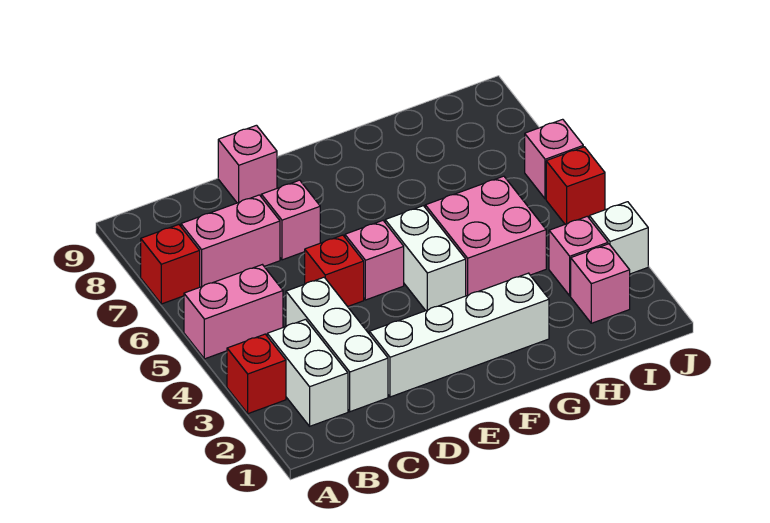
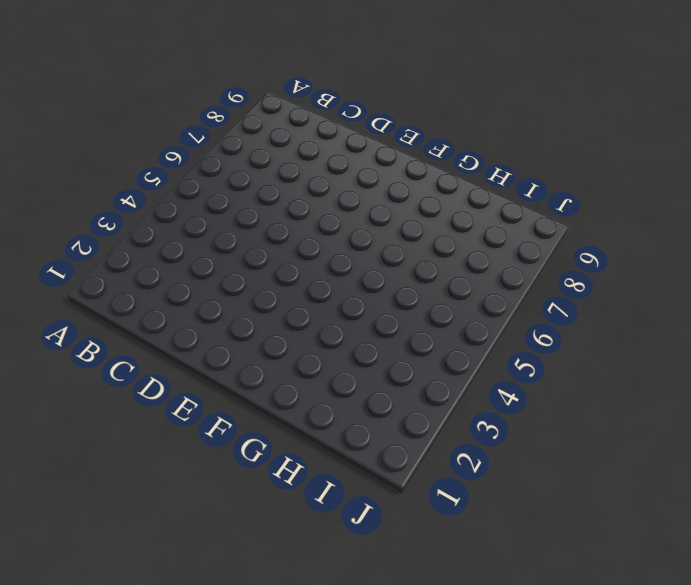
none -> red brick A3 level 1
none -> pink brick A5:B5 level 1
none -> red brick A7 level 1

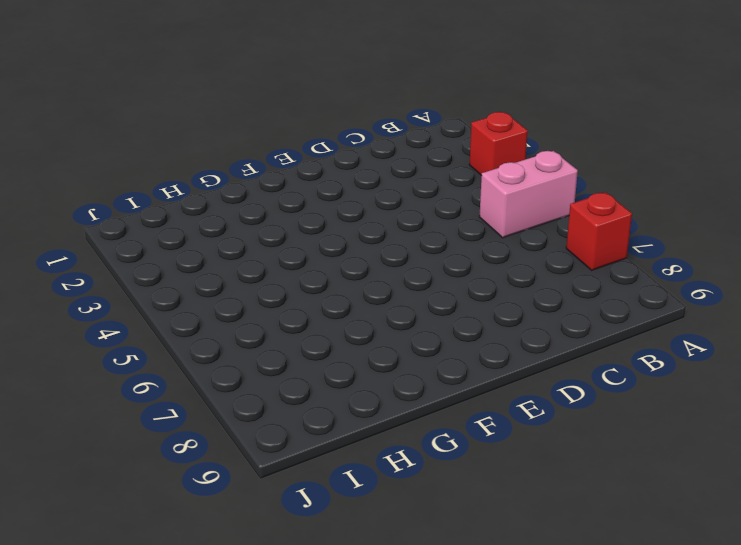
none -> white brick B2:B3 level 1
none -> pink brick B7:C7 level 1
none -> white brick C2:C4 level 1

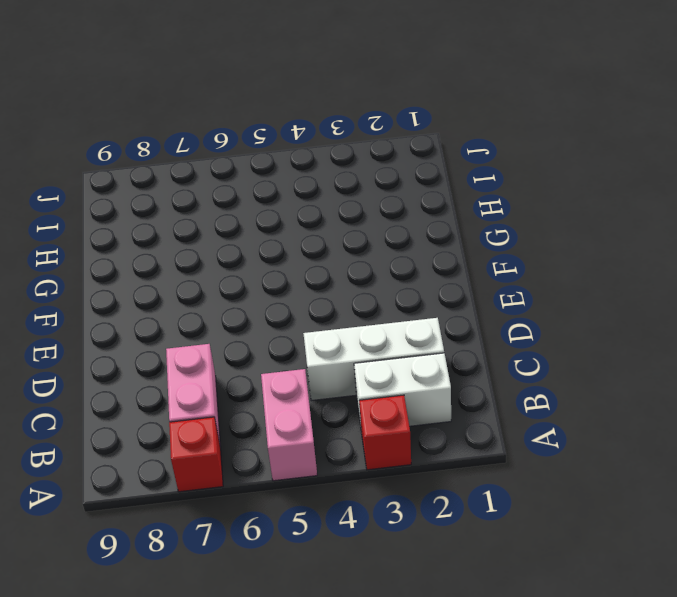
none -> white brick D2:G2 level 1
none -> red brick D5 level 1
none -> pink brick D7 level 1

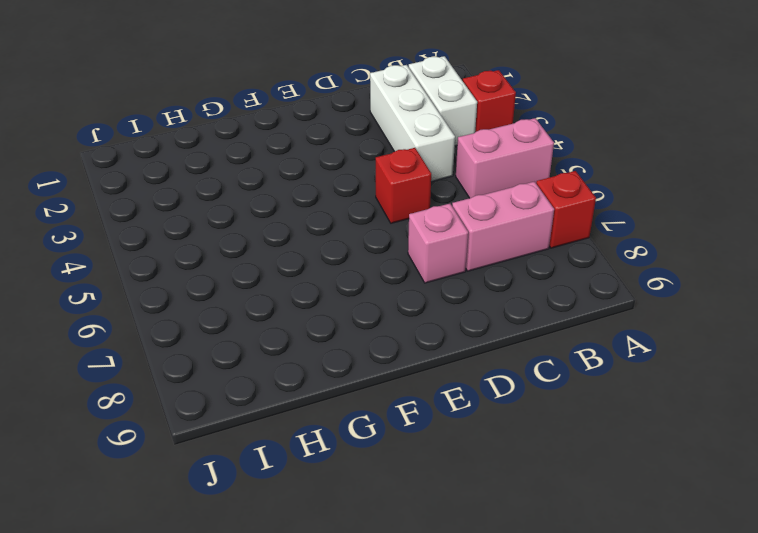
none -> white brick D2:G2 level 1
none -> pink brick D9 level 1
none -> pink brick E5 level 1

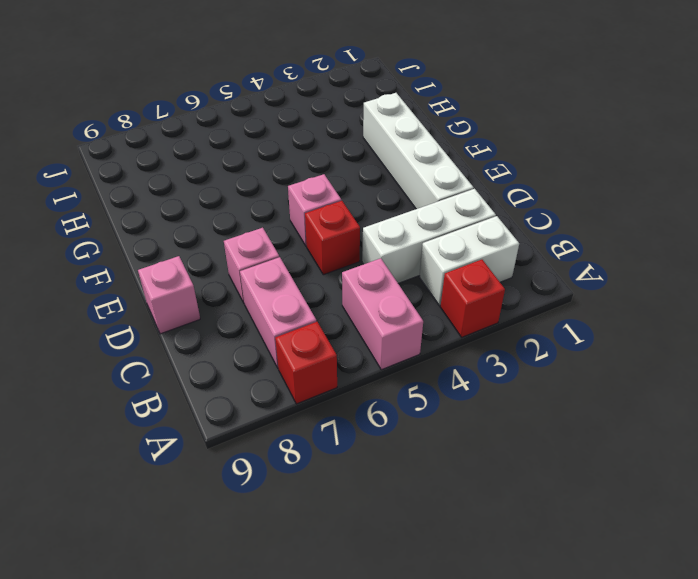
none -> white brick F4:F5 level 1
none -> pink brick G4:H5 level 1
none -> pink brick I2 level 1

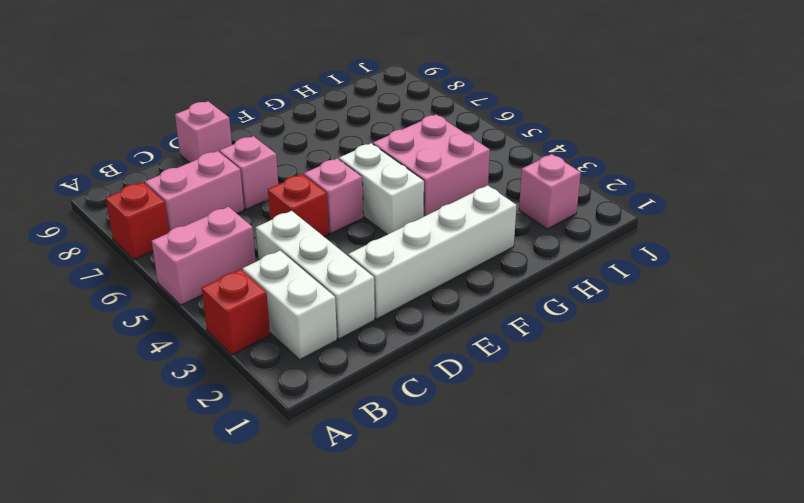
none -> pink brick I3 level 1
none -> white brick J3 level 1
none -> red brick J5 level 1

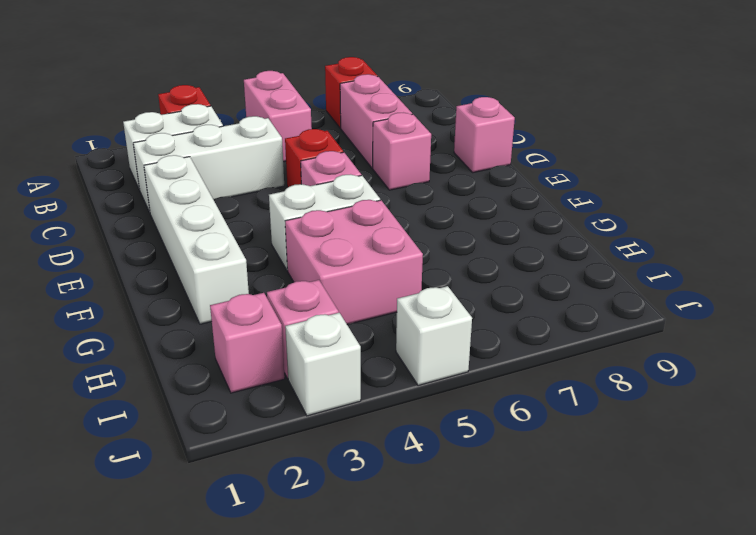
white brick J5 level 1 -> red brick J5 level 1
none -> pink brick J6 level 1

